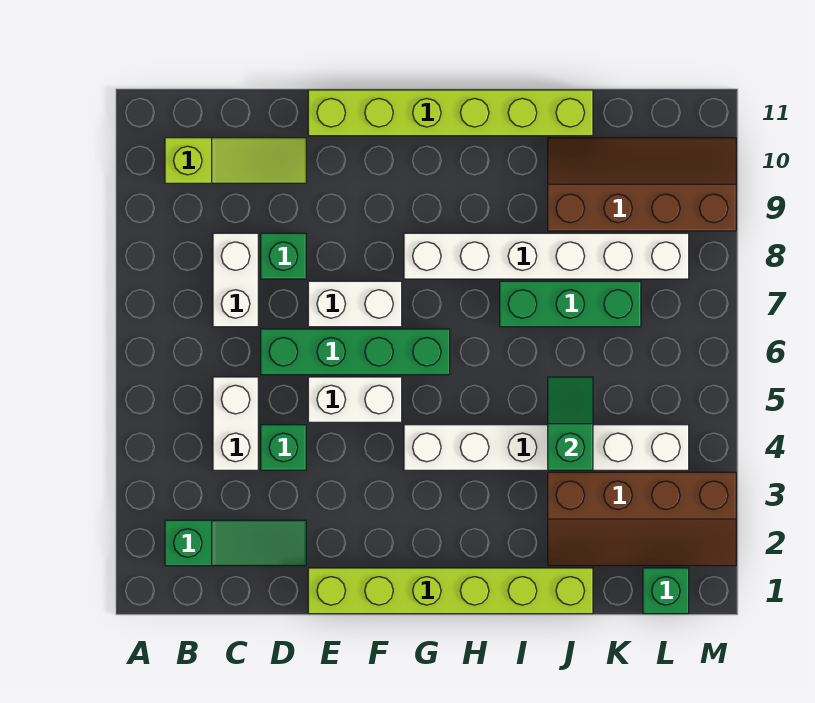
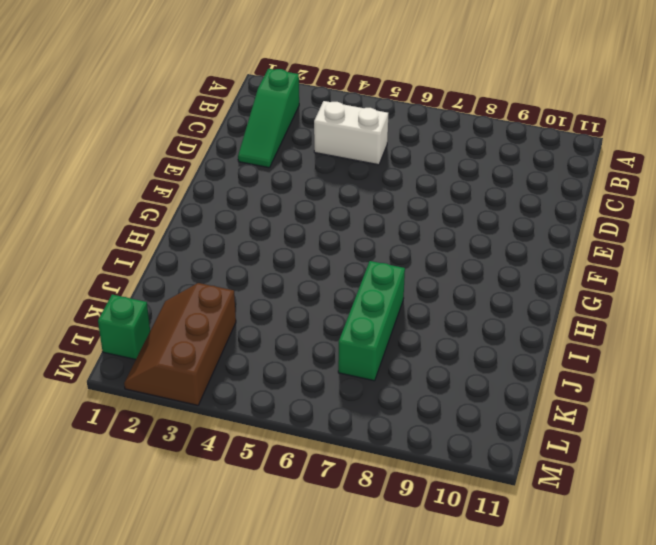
brown slope K2:M3 level 1 top 3 -> brown slope J2:M3 level 1 top 3
none -> lime slope B10:D10 level 1 top B
none -> white brick C7:C8 level 1
none -> green brick D4 level 1

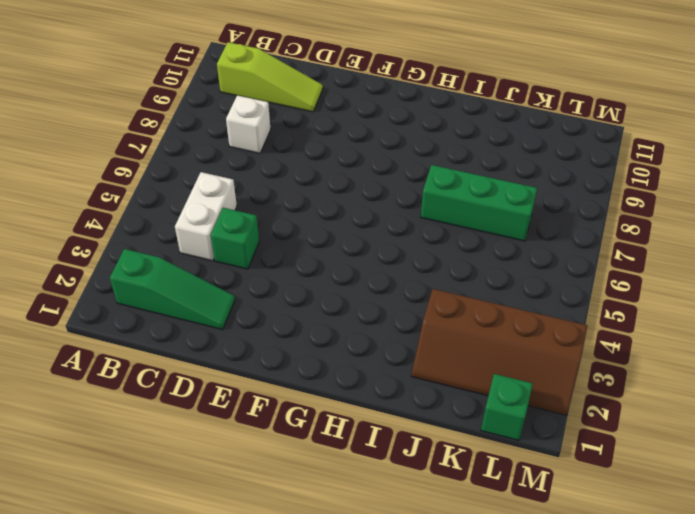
white brick C8 level 1 -> white brick C7:C8 level 1
none -> green brick D6:G6 level 1
none -> green brick D8 level 1
none -> lime brick E1:J1 level 1

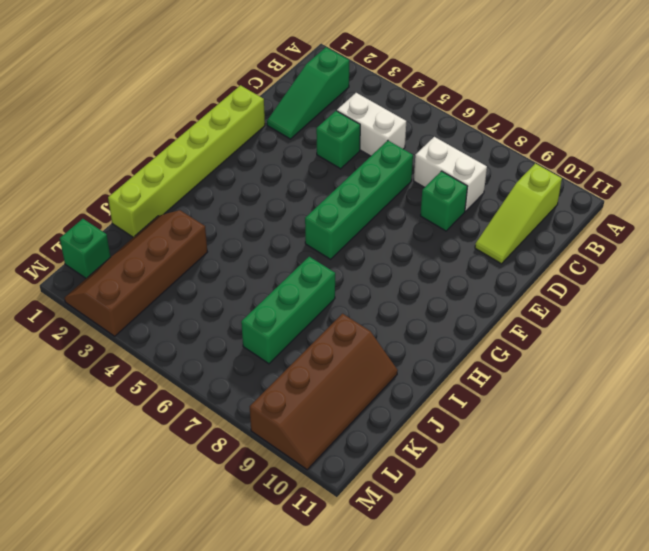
none -> white brick E5:F5 level 1
none -> white brick E7:F7 level 1
none -> lime brick E11:J11 level 1

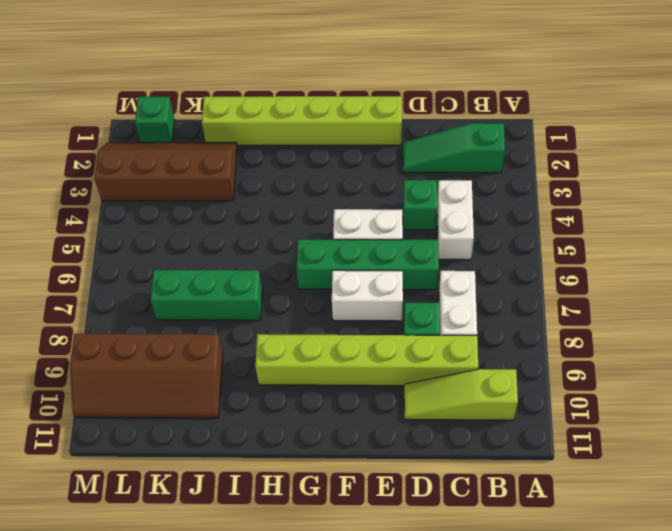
lime brick C9:H9 level 1 -> lime brick E11:J11 level 1
none -> white brick G4:L4 level 1
none -> white brick G8:L8 level 1
none -> green slope J4:J5 level 2 top 4

